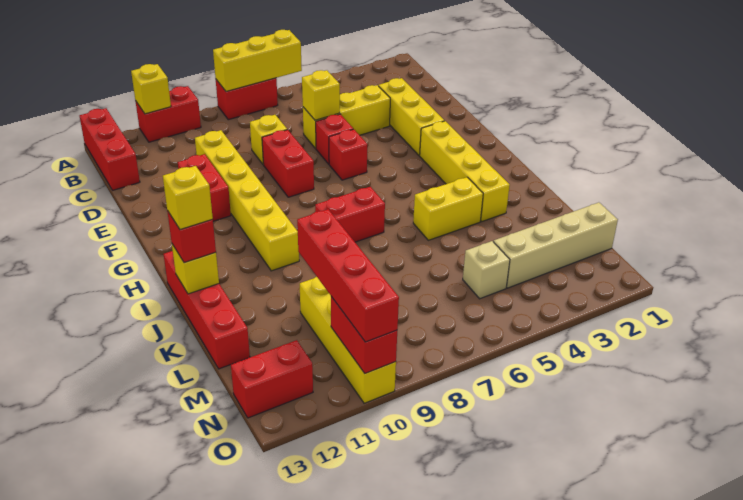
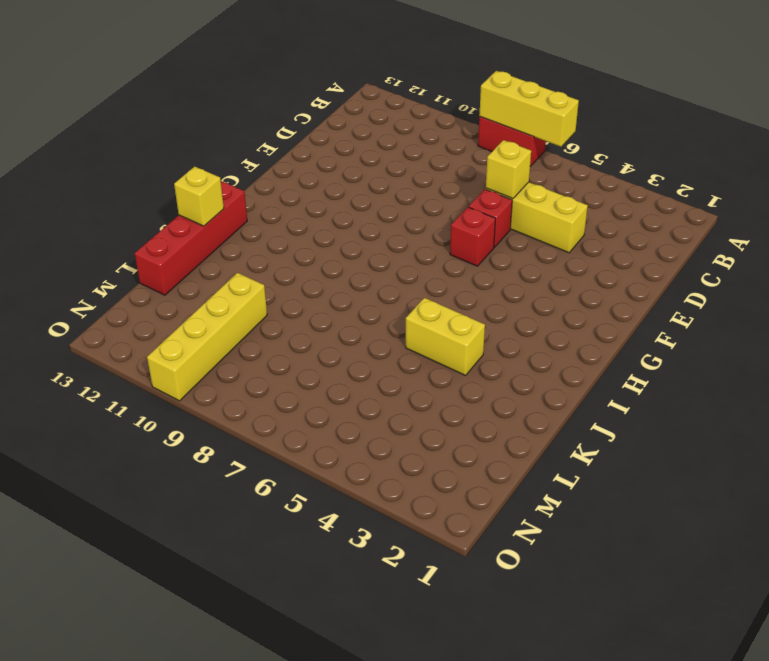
none -> red brick A10:A11 level 1
none -> red brick A13:C13 level 1
none -> yellow brick D3:F3 level 1

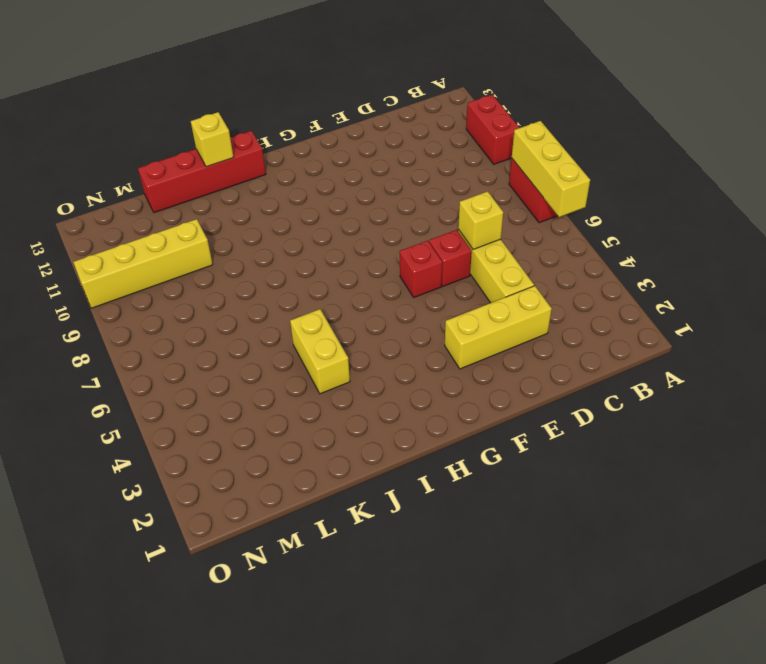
none -> red brick A13:C13 level 1
none -> yellow brick D8 level 1
none -> yellow brick D10:I10 level 1

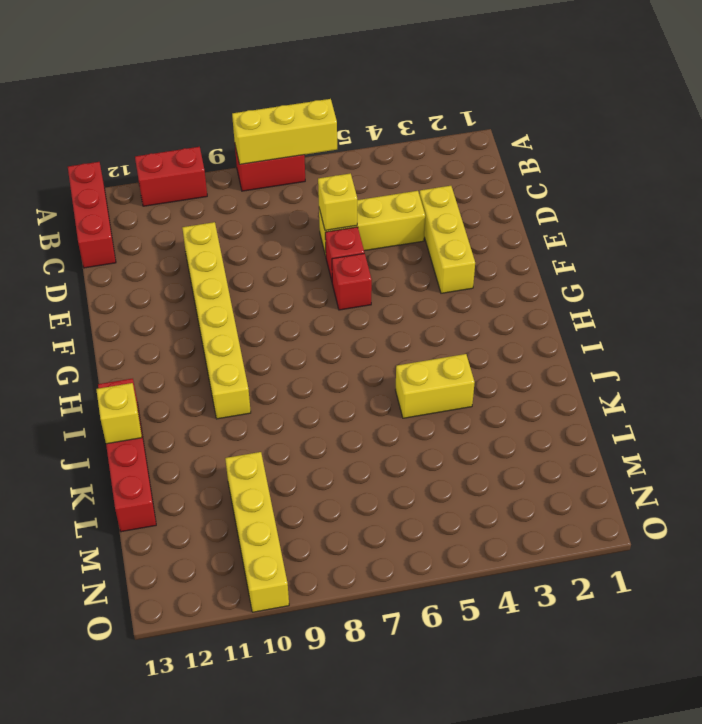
none -> yellow brick D8 level 1
none -> red brick E8:F8 level 1
none -> red brick E11:F11 level 1

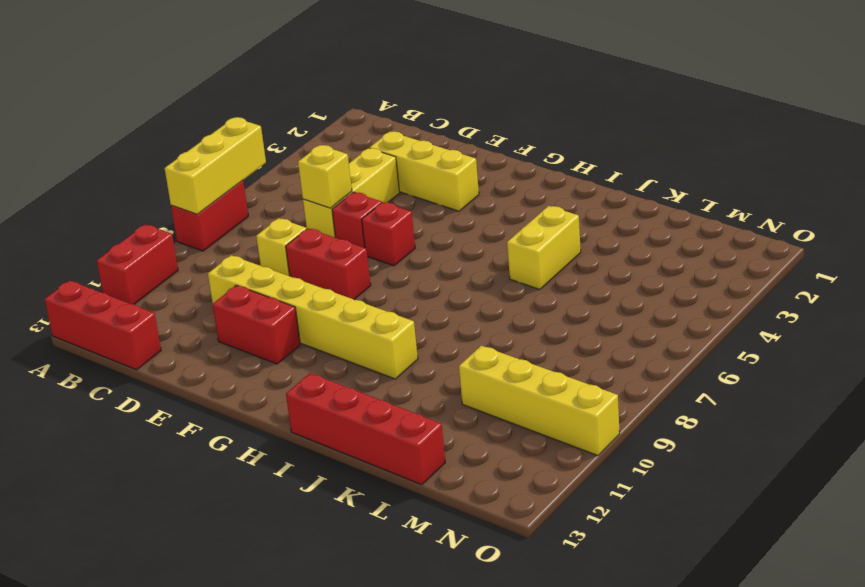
none -> yellow brick G3:J3 level 1
none -> red brick I7:I8 level 1
none -> tan brick M1:M4 level 1

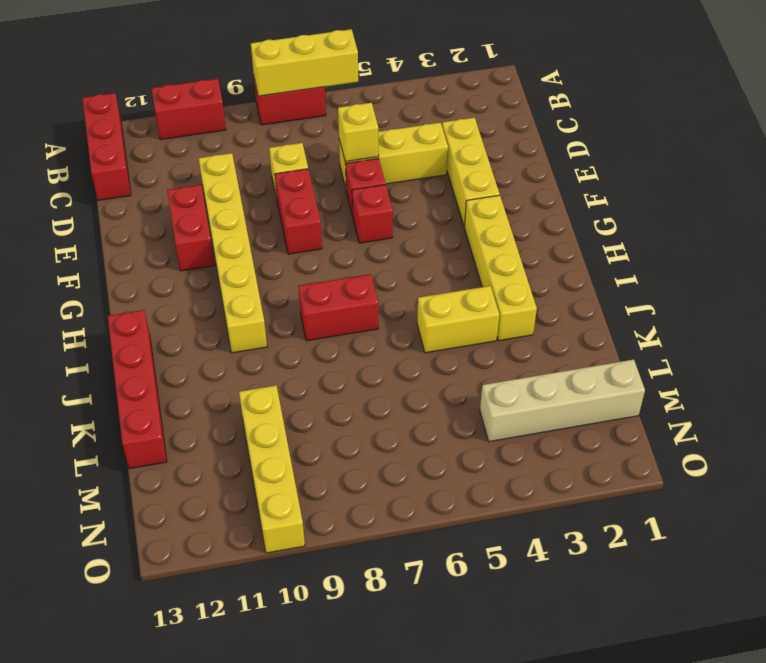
none -> tan brick M5 level 1
none -> red brick N12:N13 level 1
none -> yellow brick A11 level 2

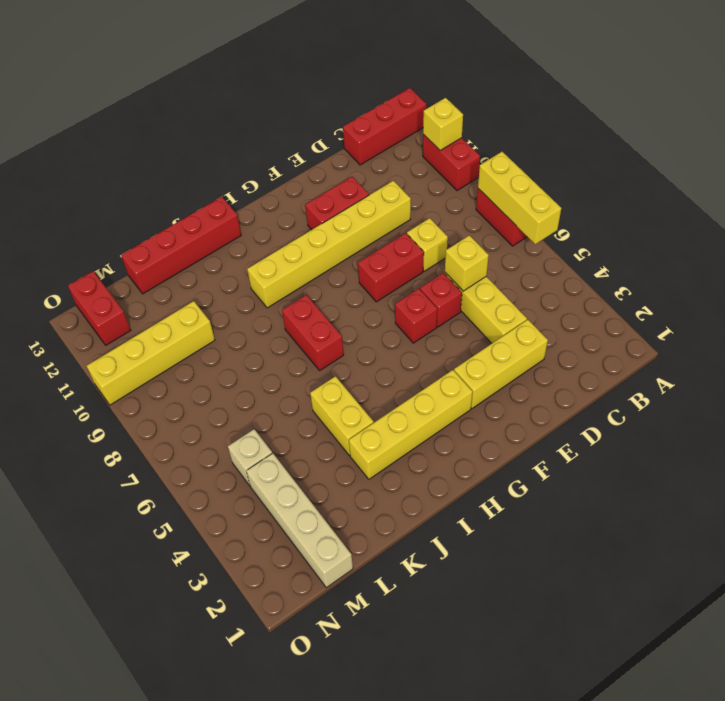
none -> yellow brick J13 level 2
none -> red brick N10:O10 level 2
none -> red brick J13 level 3

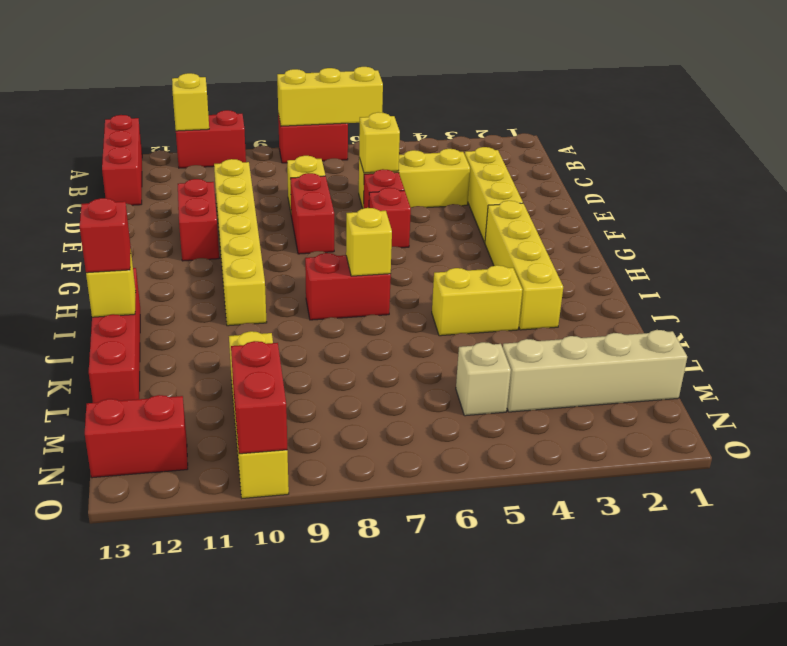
yellow brick I7 level 2 -> yellow brick J13 level 4
none -> red brick L10:O10 level 3

